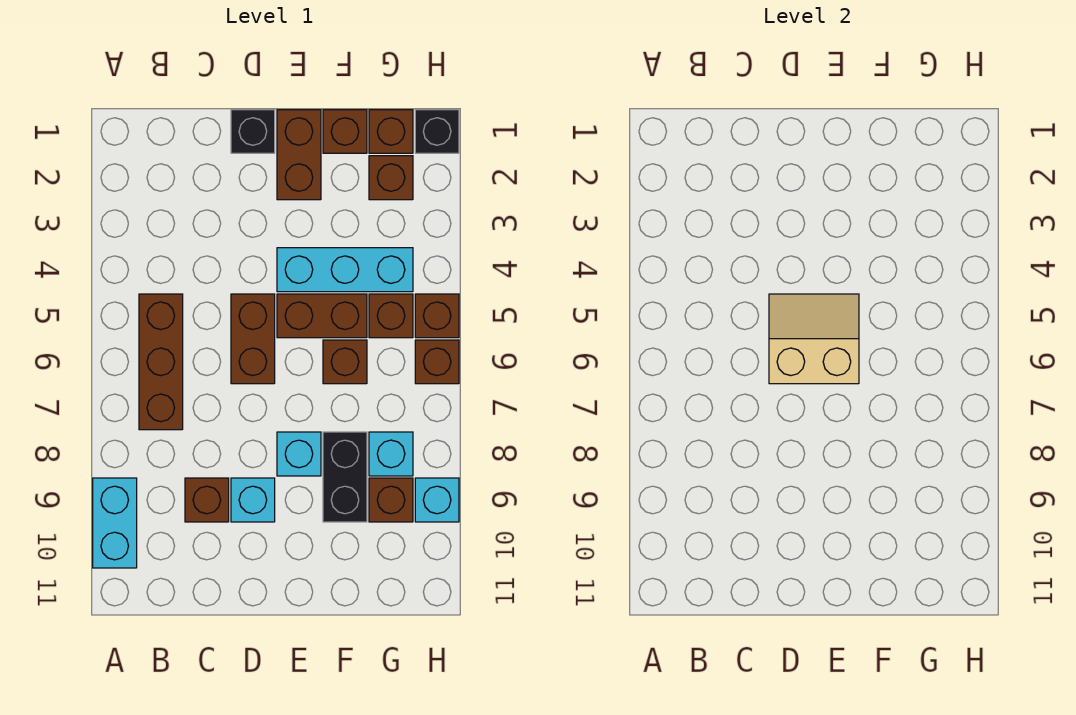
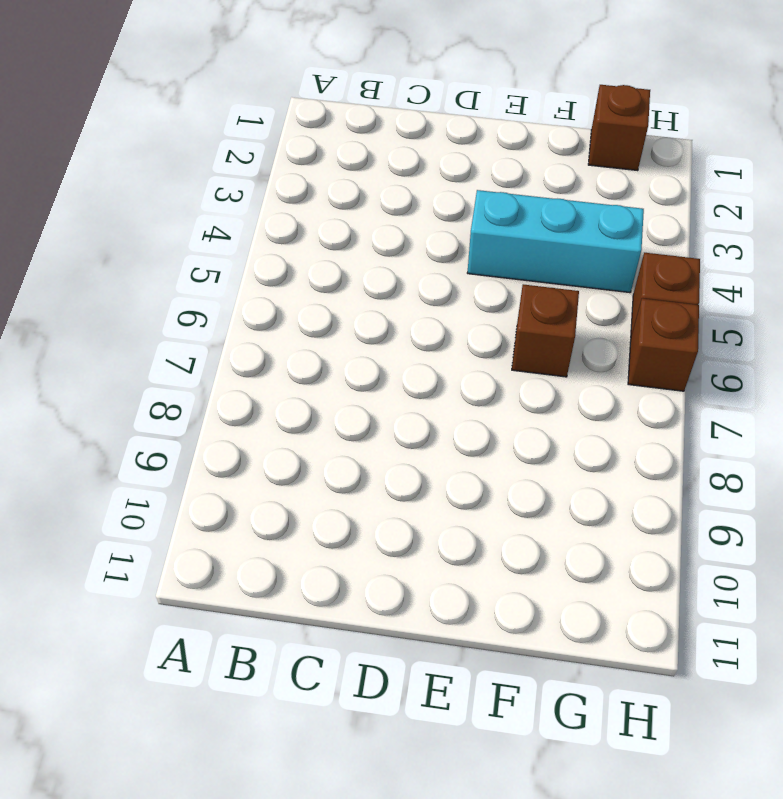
none -> cyan brick A9:A10 level 1
none -> brown brick B5:B7 level 1
none -> brown brick C9 level 1

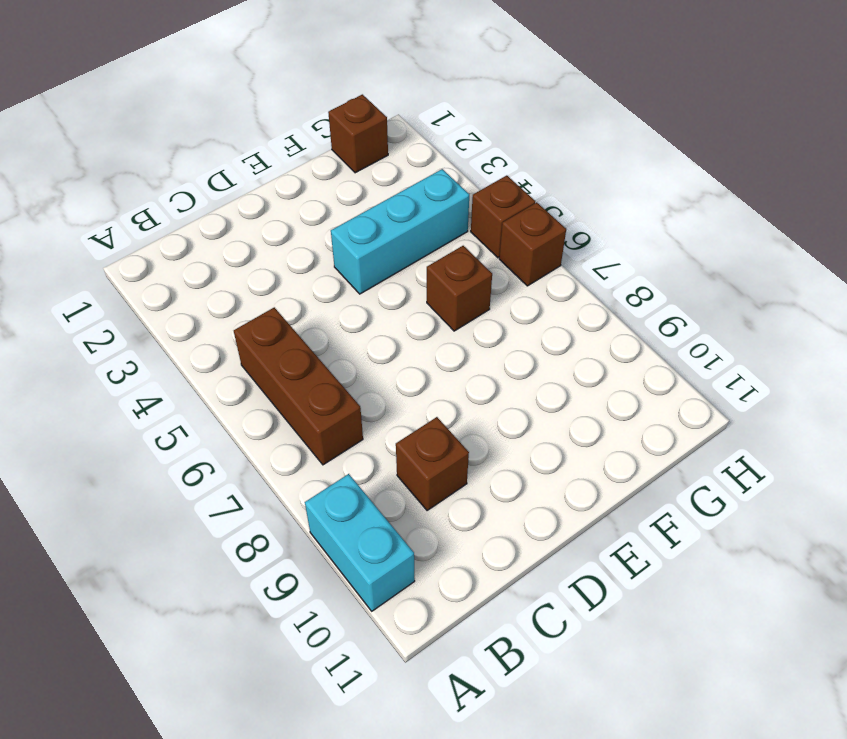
none -> black brick D1 level 1
none -> brown brick D5:D6 level 1
none -> cyan brick D9 level 1

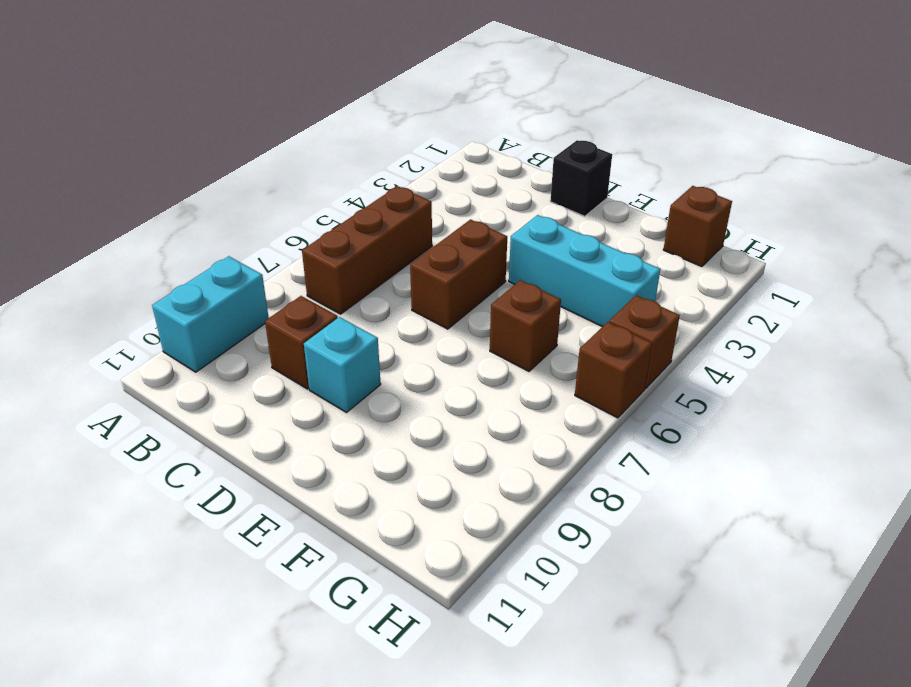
none -> brown brick E1:E2 level 1
none -> brown brick E5:F5 level 1
none -> cyan brick E8 level 1

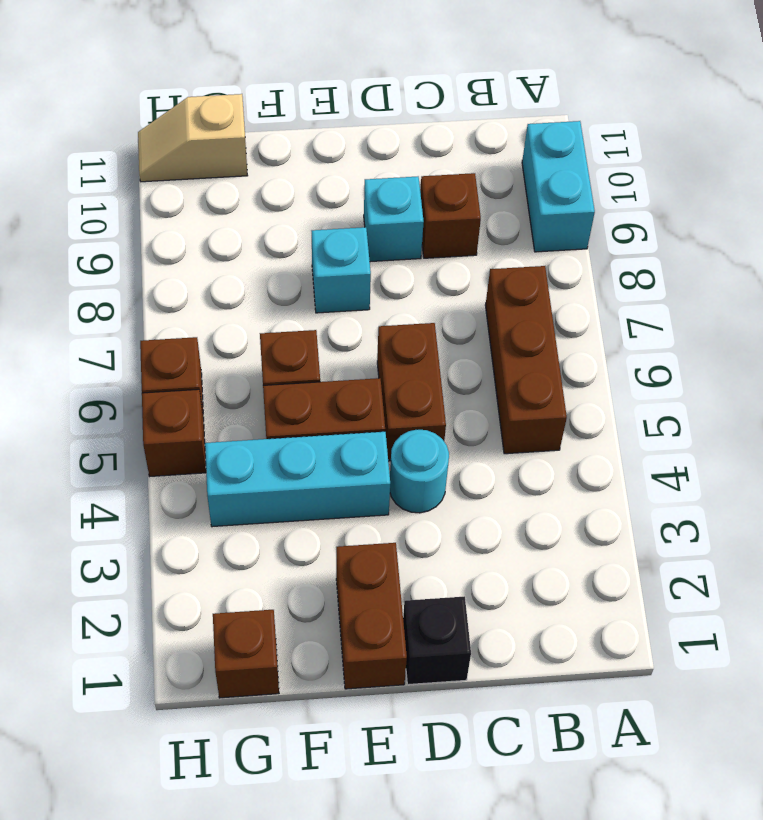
cyan round brick D4 level 1 -> none
tan slope G11:H11 level 1 top G -> none
none -> brown brick F1 level 1
none -> black brick F8:F9 level 1
none -> brown brick G2 level 1

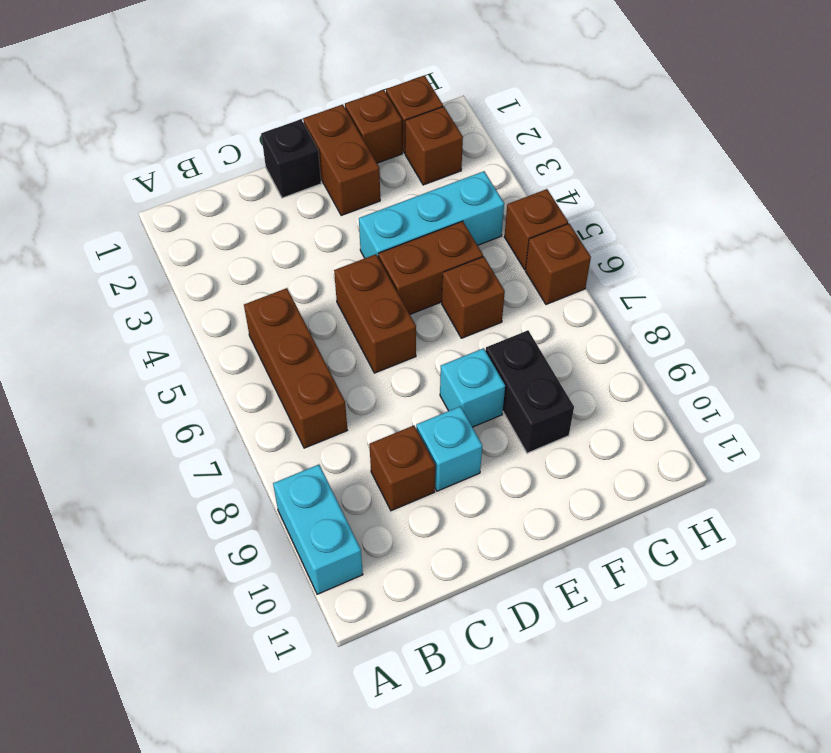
none -> brown brick G5 level 1
none -> cyan brick G8 level 1
none -> brown brick G9 level 1

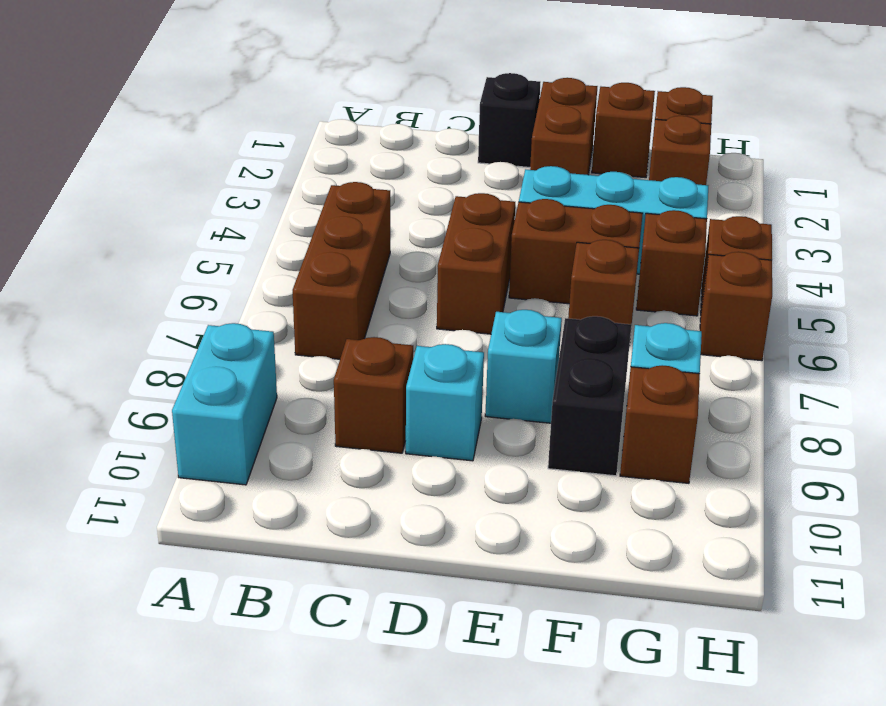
none -> black brick H1 level 1
none -> cyan brick H9 level 1
none -> tan slope D5:E6 level 2 top 6

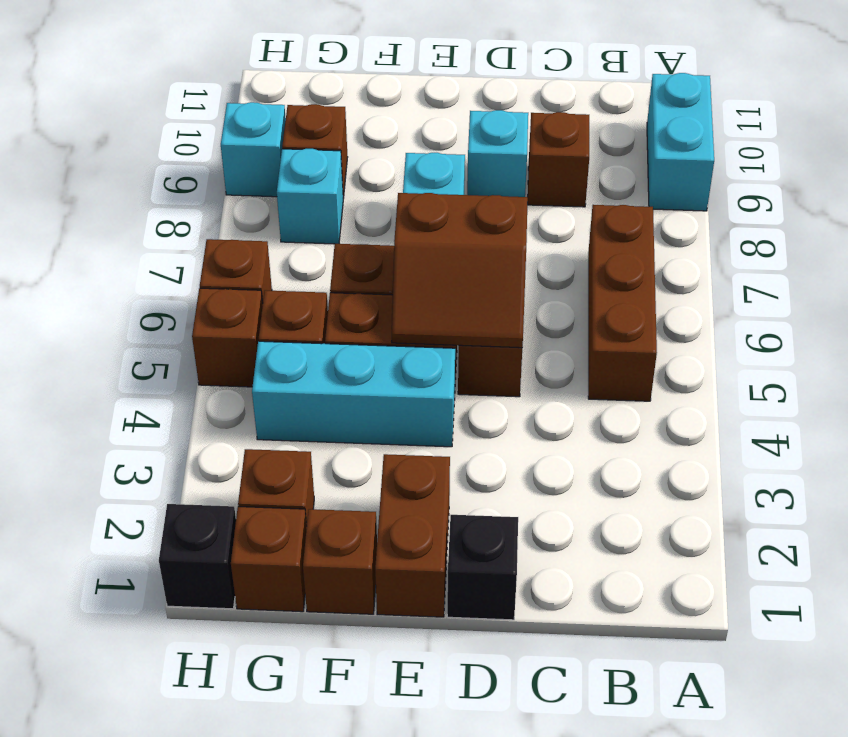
brown slope D5:E6 level 2 top 6 -> tan slope D5:E6 level 2 top 6
none -> black brick F8:F9 level 1

